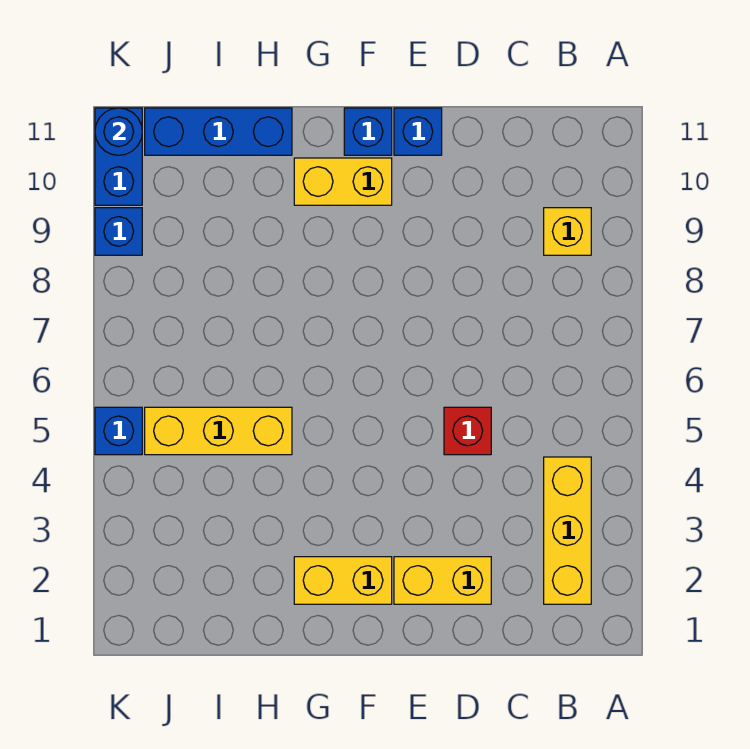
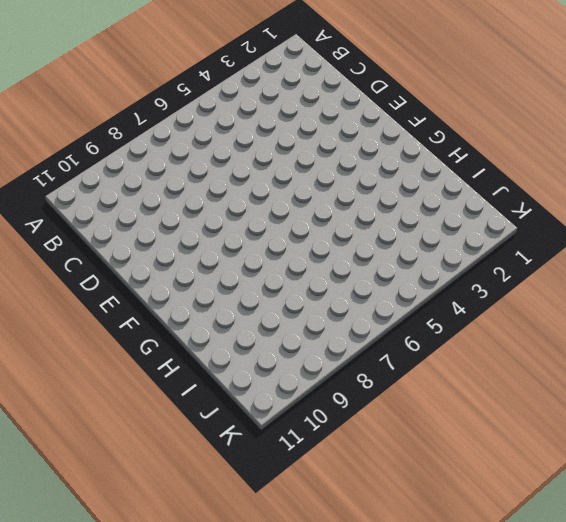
none -> yellow brick B2:B4 level 1
none -> yellow brick B9 level 1
none -> yellow brick D2:E2 level 1

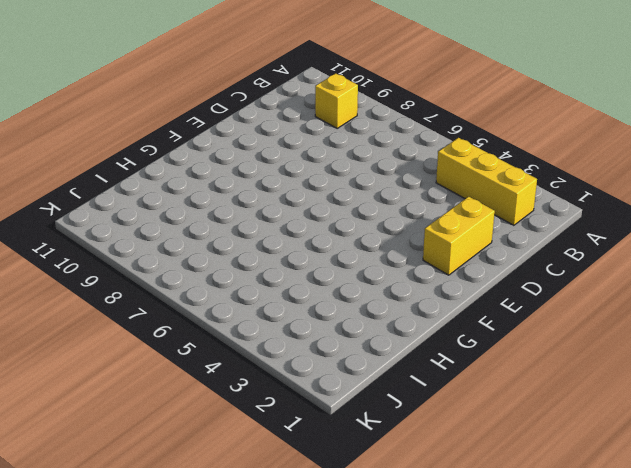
none -> red brick D5 level 1
none -> blue brick E11 level 1
none -> yellow brick F2:G2 level 1

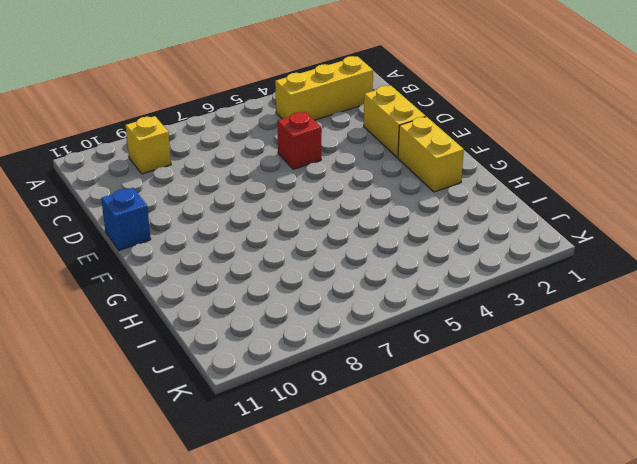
none -> yellow brick F10:G10 level 1
none -> blue brick F11 level 1
none -> yellow brick H5:J5 level 1

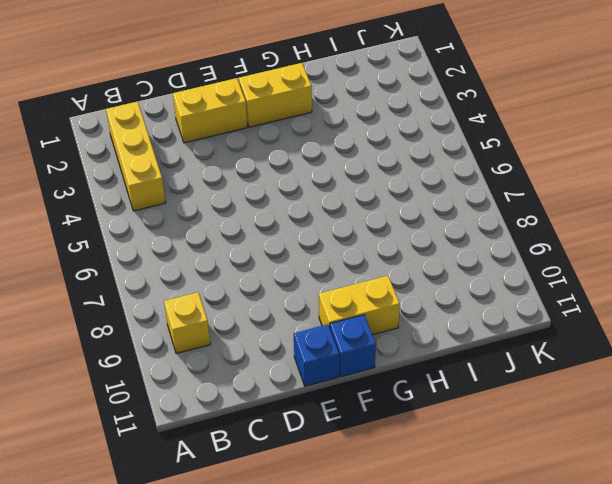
none -> red brick D5 level 1
none -> yellow brick H5:J5 level 1
none -> blue brick H11:J11 level 1

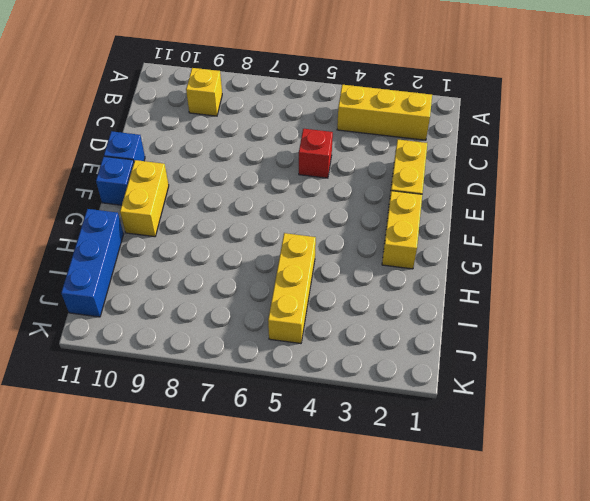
none -> blue brick K5 level 1
none -> blue brick K9 level 1
none -> blue brick K10:K11 level 1

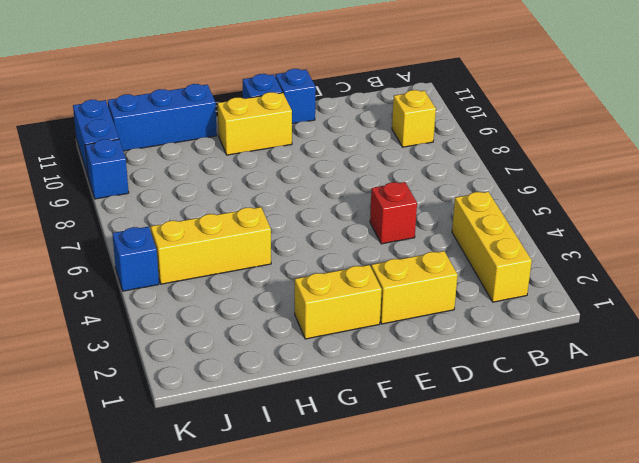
none -> blue round brick K11 level 2

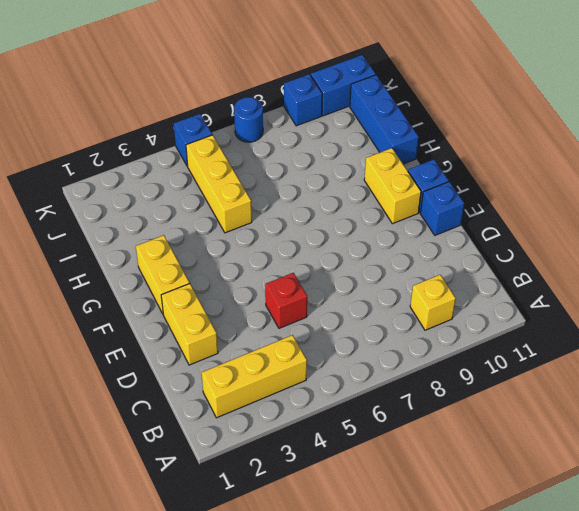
blue round brick K7 level 1 -> blue round brick K11 level 2

